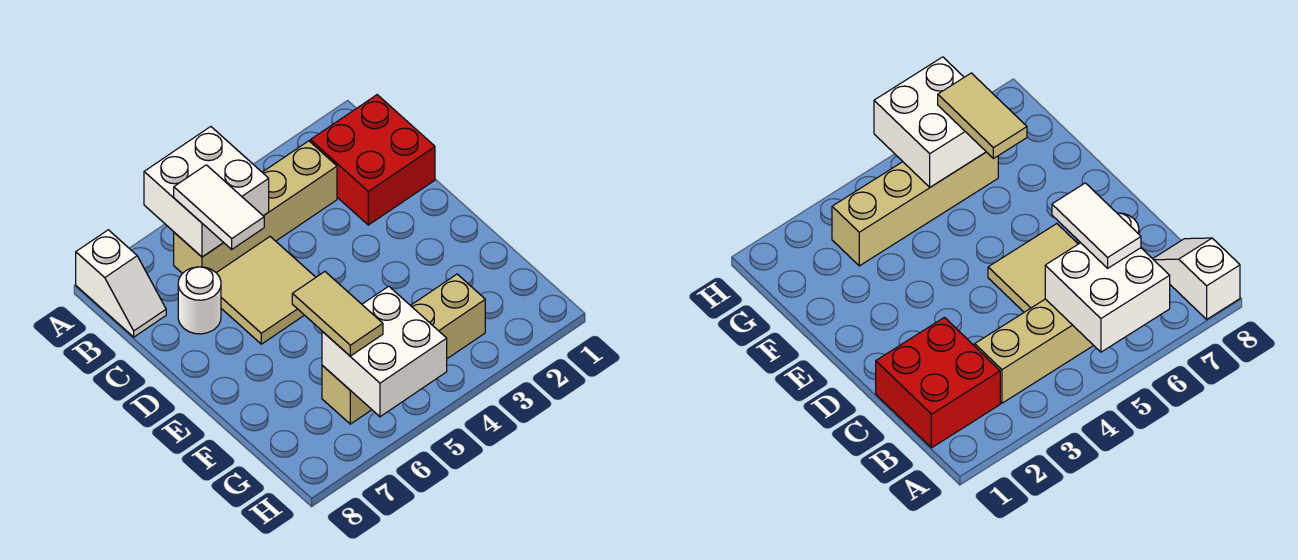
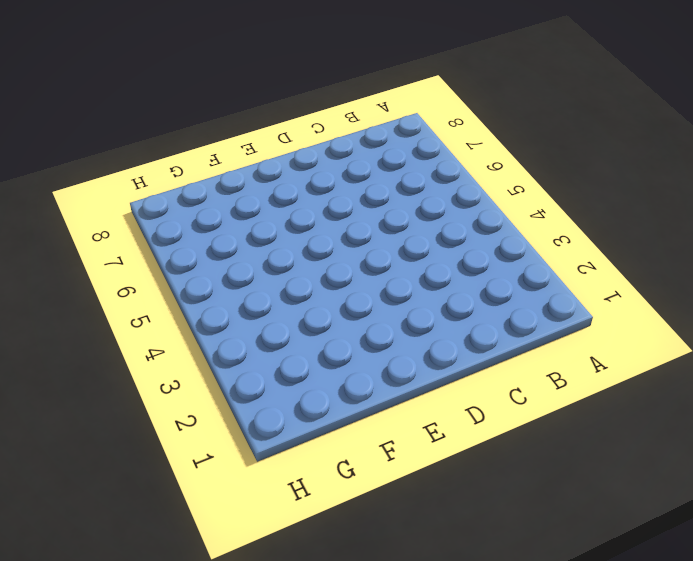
none -> white slope A8:B8 level 1 top A
none -> red brick B1:C2 level 1

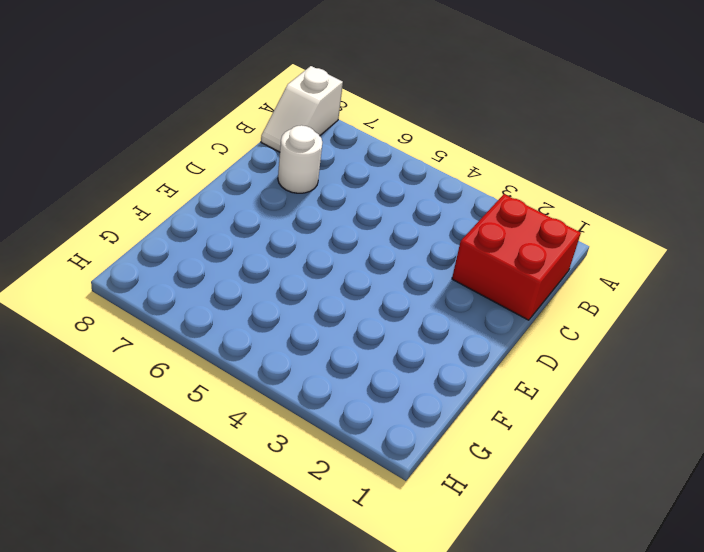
none -> tan brick B3:B6 level 1
none -> tan tile C5:D6 level 1

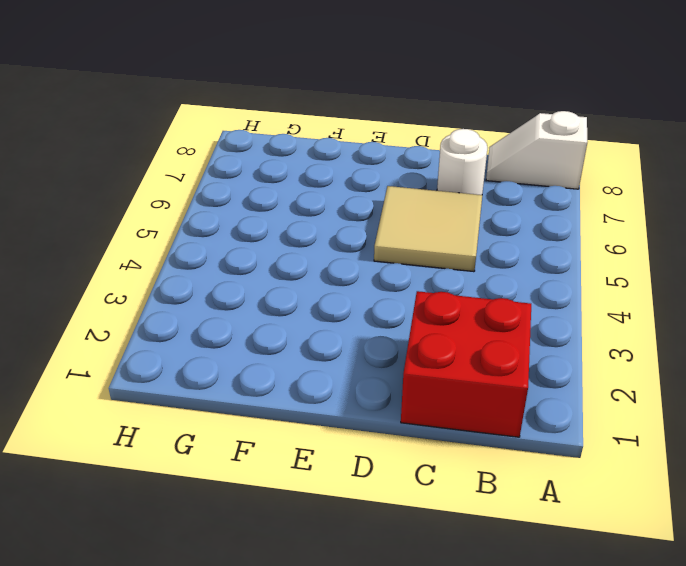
none -> tan brick B3:B6 level 1
none -> tan brick G3:G6 level 1

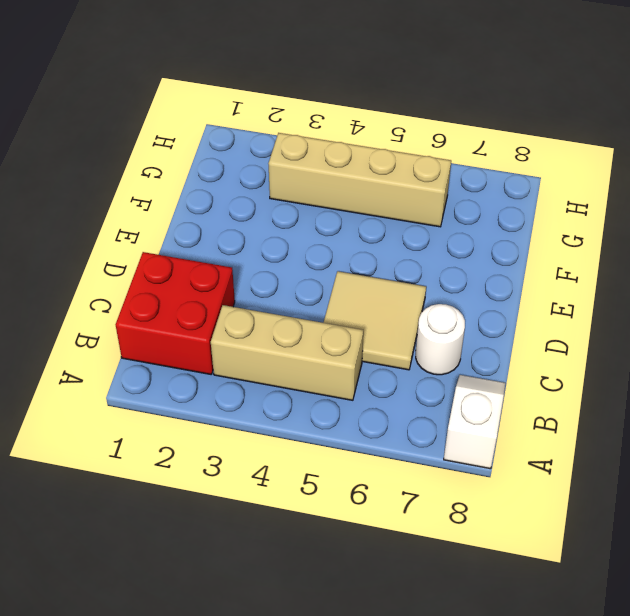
tan brick B3:B5 level 1 -> tan brick B3:B6 level 1
none -> white brick A5:B6 level 2
none -> white brick G5:H6 level 2

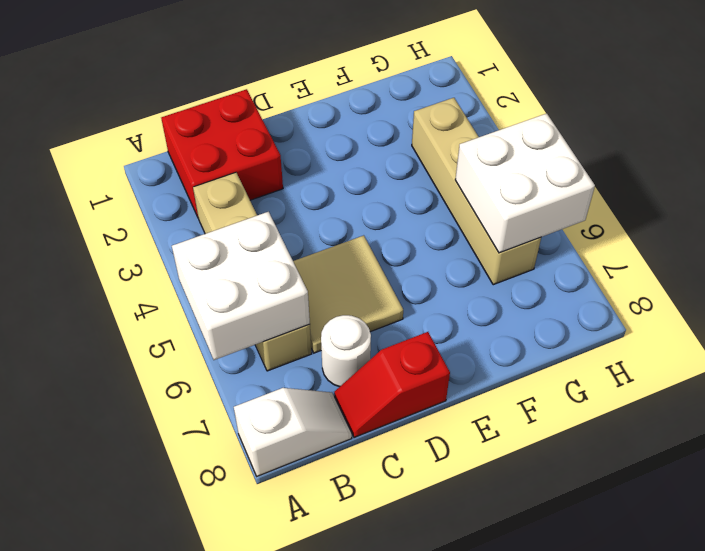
red slope C8:D8 level 1 top D -> none
none -> white tile B6:C6 level 3
none -> tan tile F6:G6 level 3

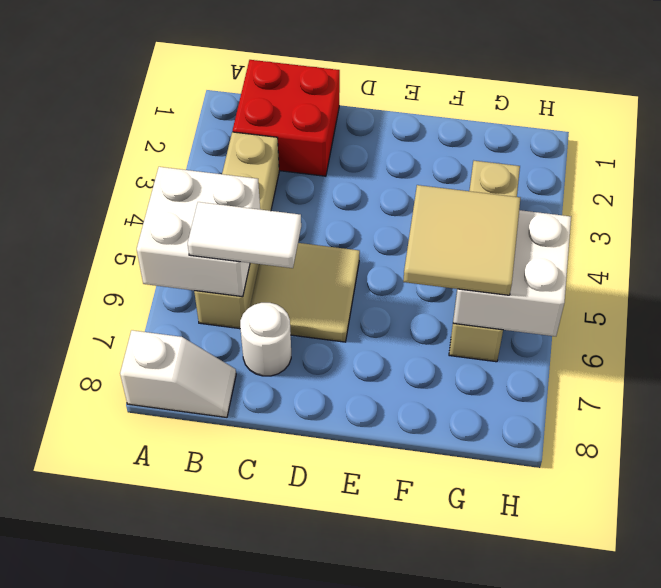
tan tile F5:G6 level 3 -> tan tile F6:G6 level 3

